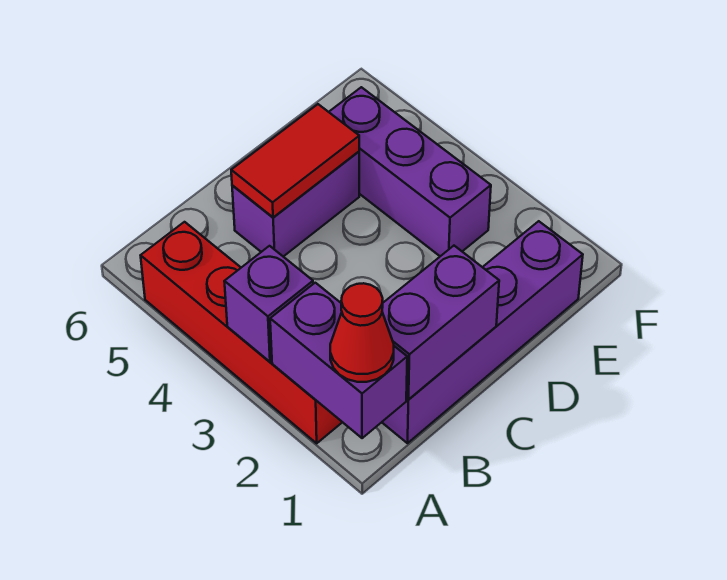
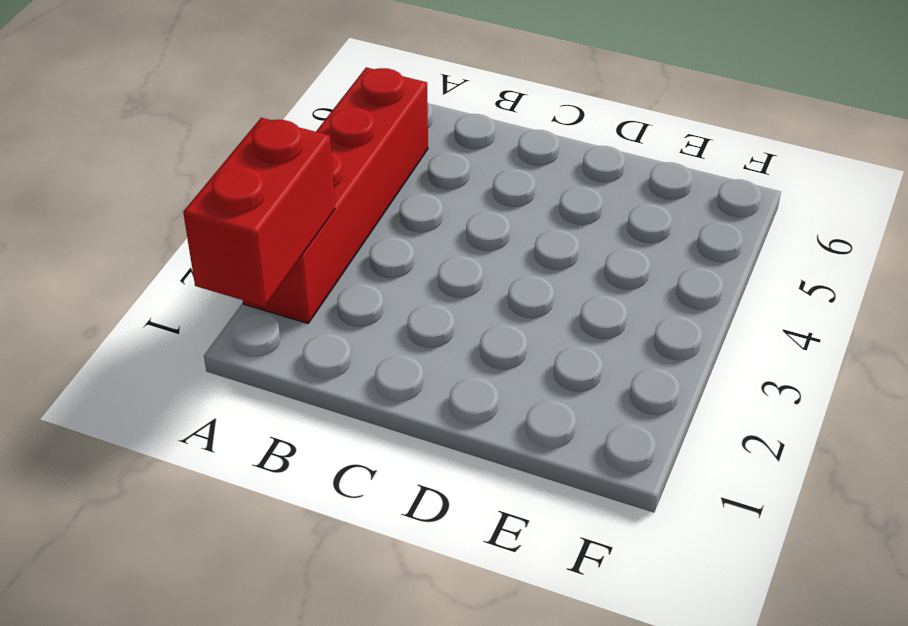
red brick A1:A2 level 2 -> purple brick A1:A2 level 2
none -> purple brick B1:E1 level 1
none -> purple brick C5:D5 level 1

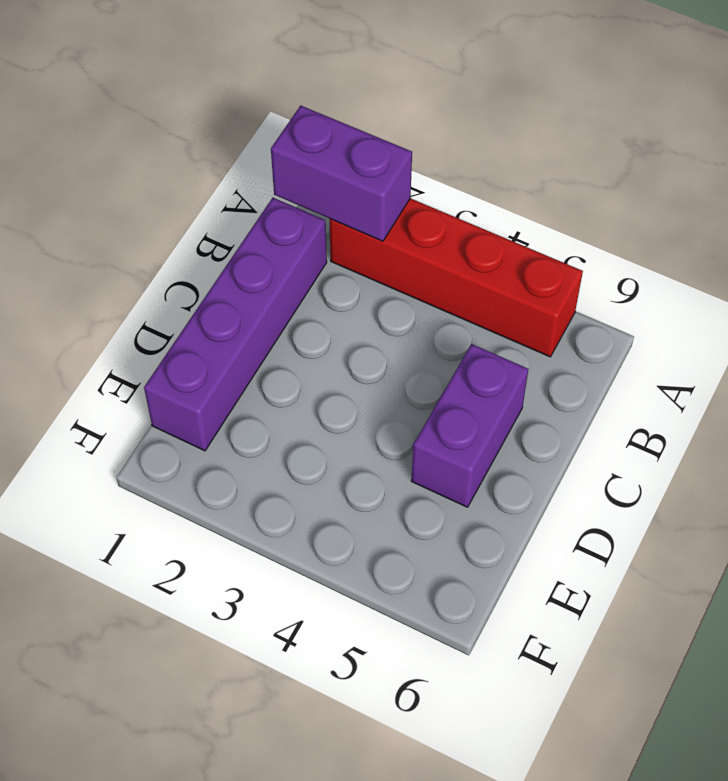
none -> purple brick E3:E5 level 1
none -> purple brick A3 level 2

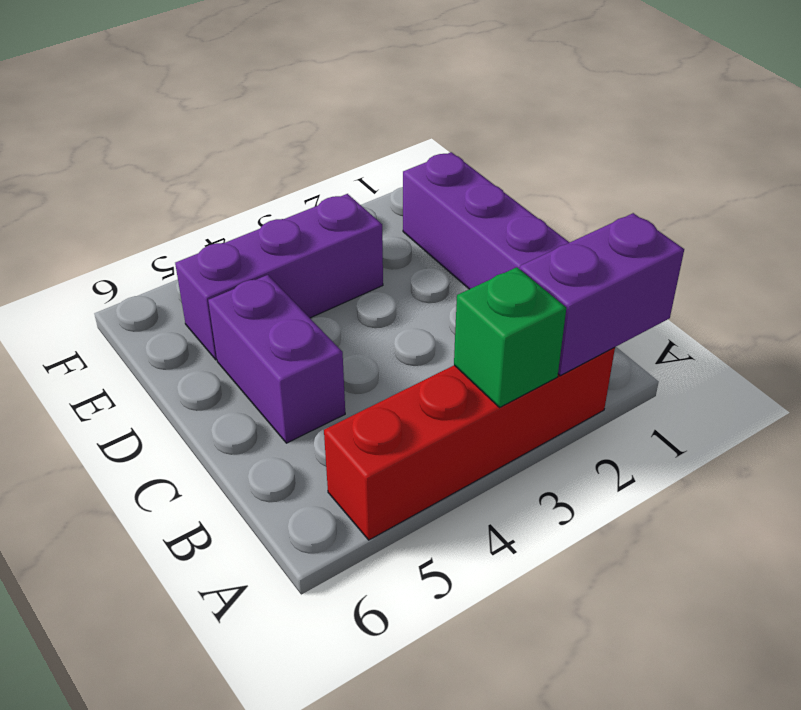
green brick A3 level 2 -> purple brick A3 level 2
none -> purple brick B1:C1 level 2
none -> red tile C5:D5 level 2

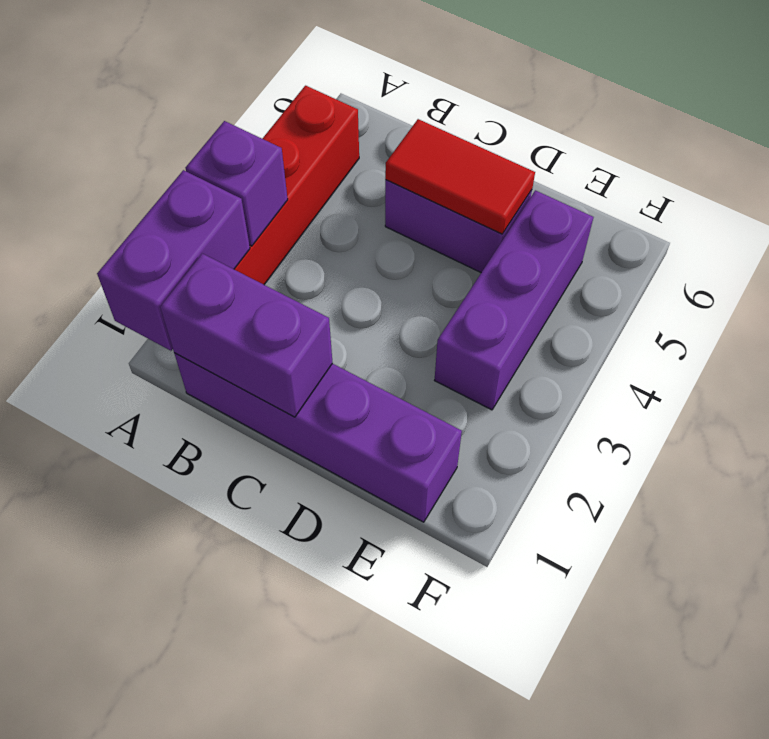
none -> red cone A1 level 3

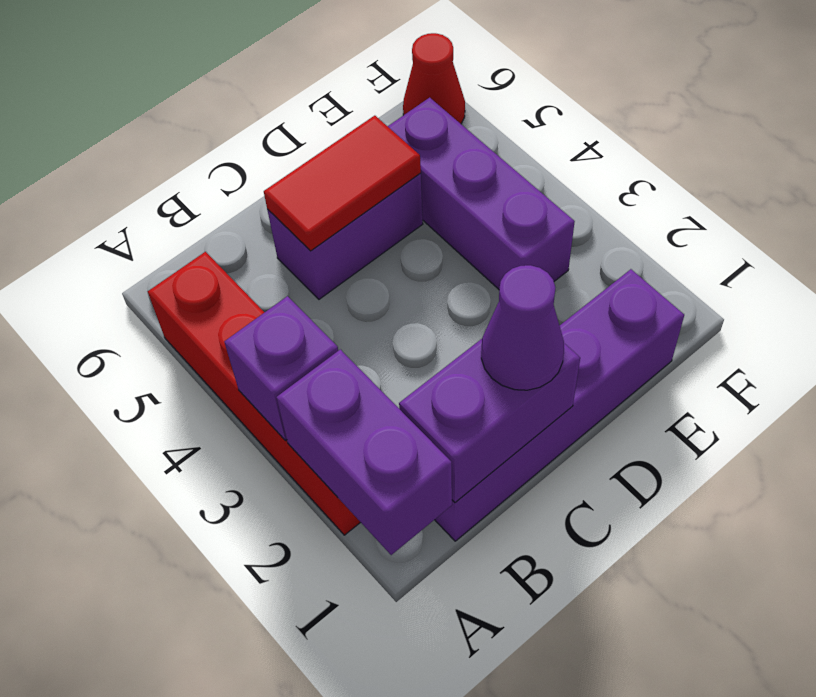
purple cone C1 level 3 -> none
red cone F6 level 1 -> red cone A1 level 3

